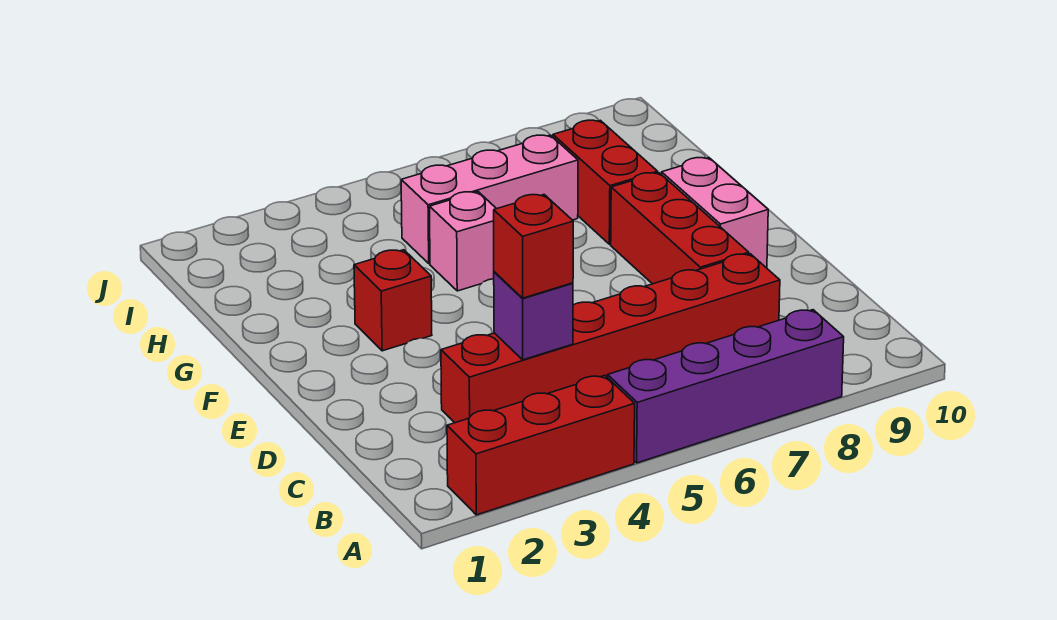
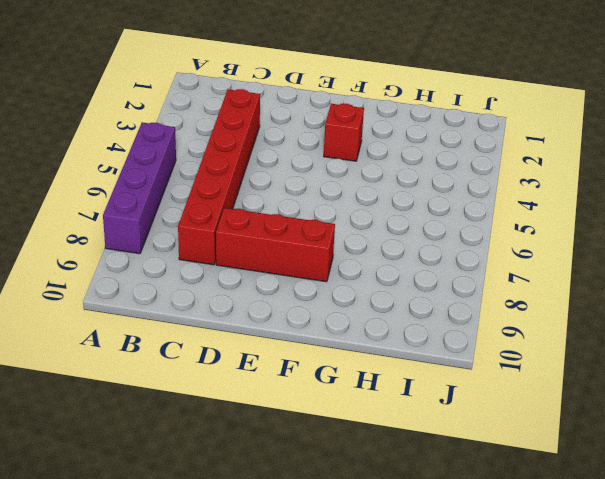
none -> red brick A2:A4 level 1
none -> pink brick E9:F9 level 1

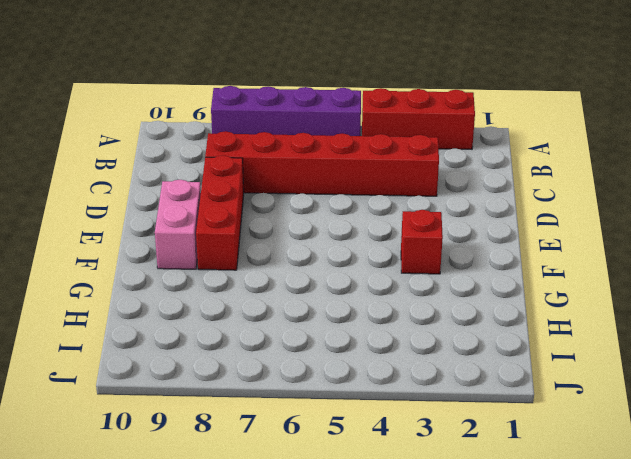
none -> pink brick G5 level 1
none -> red brick G8:H8 level 1

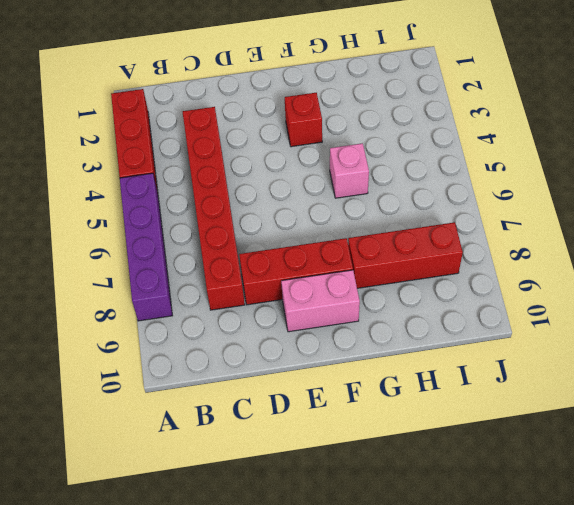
red brick G8:I8 level 1 -> red brick G8:H8 level 1
none -> pink brick H5:H7 level 1
none -> purple brick C4 level 2

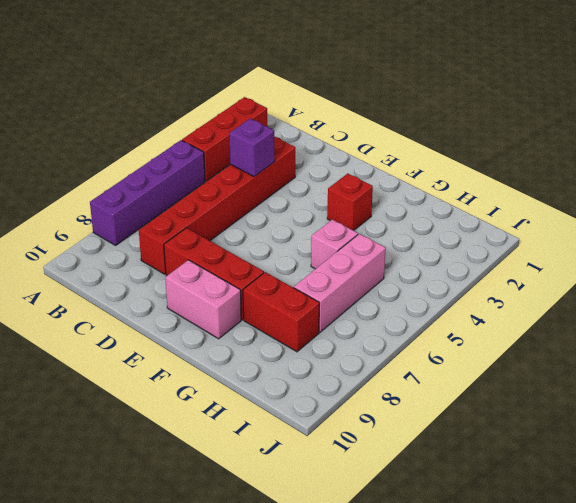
none -> red brick C4 level 3

